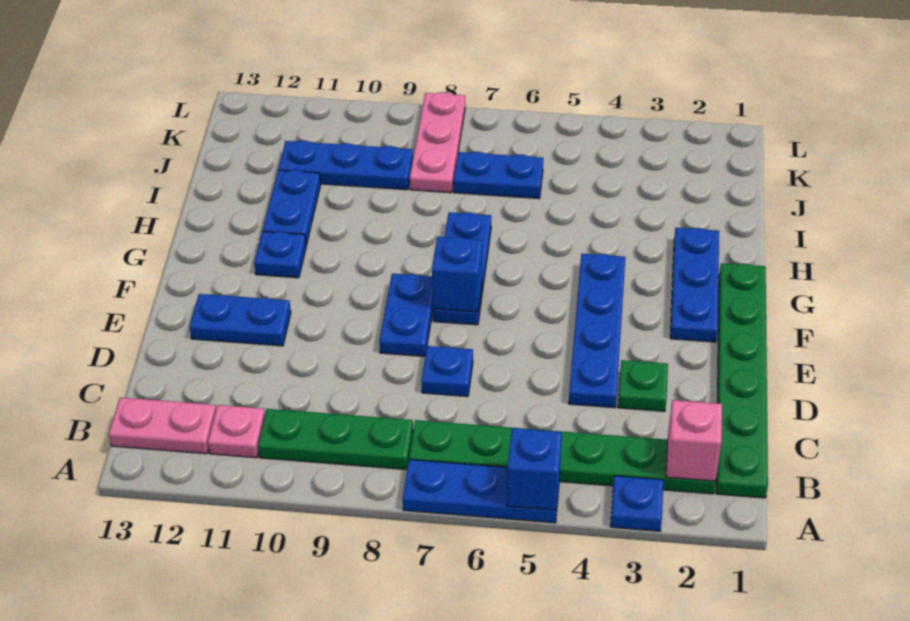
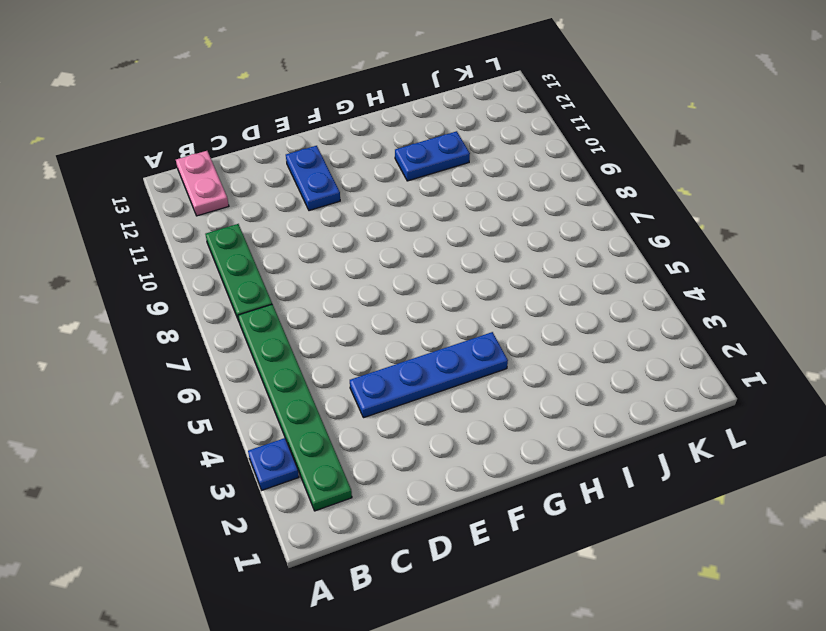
none -> blue plate A5:A7 level 1
none -> green plate B1:G1 level 1
none -> pink plate B11 level 1

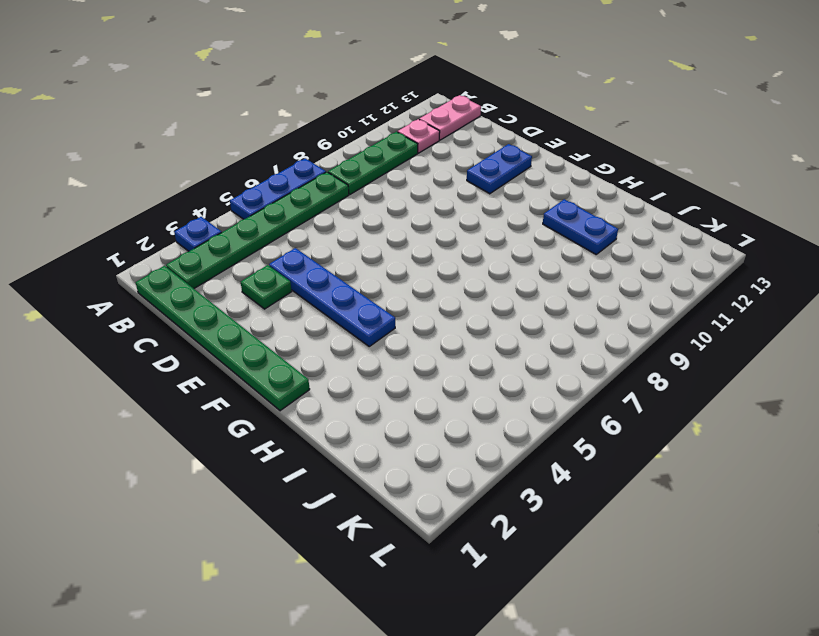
none -> blue plate D7 level 1
none -> blue plate E8:F8 level 1
none -> blue plate F2:H2 level 1

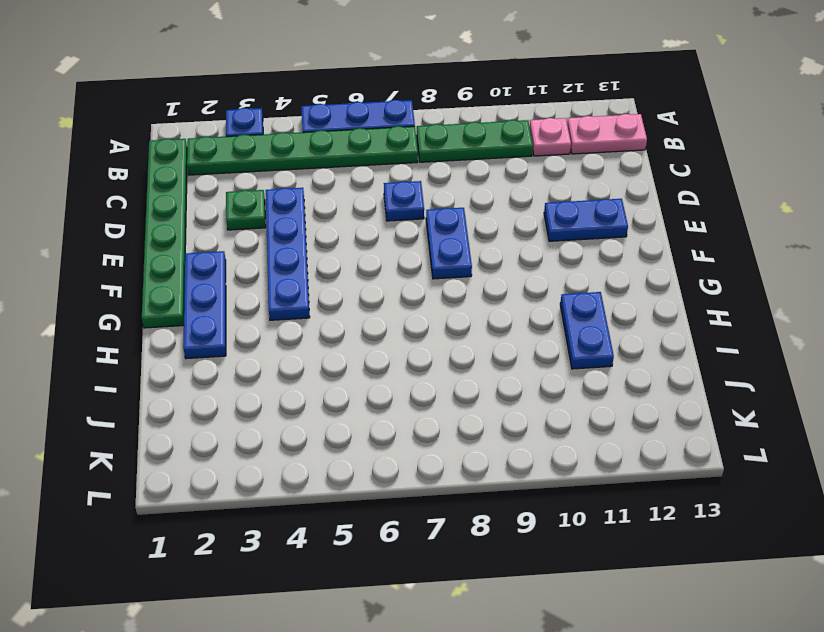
none -> blue plate F7:H7 level 1
none -> blue plate G11 level 1
none -> blue plate J6:J7 level 1

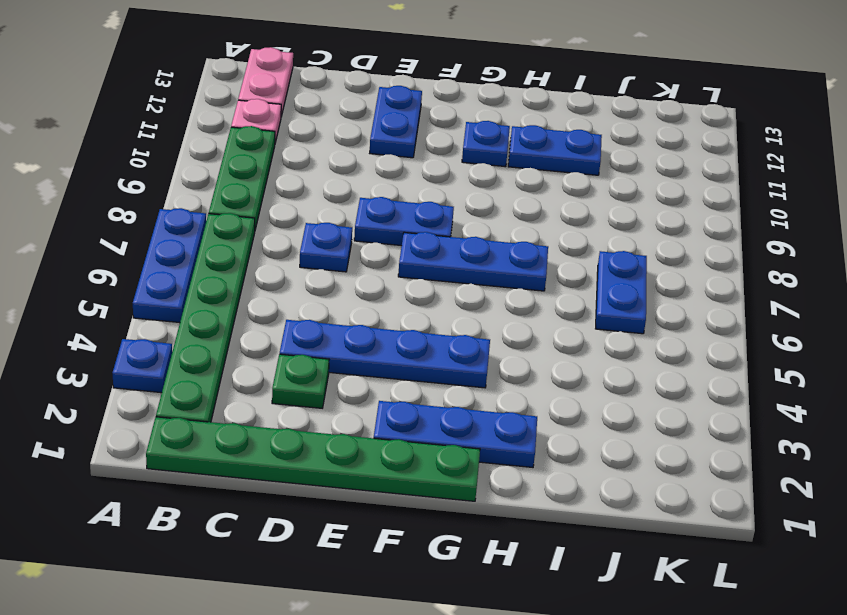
none -> pink plate J8:L8 level 1
none -> blue plate J9:J11 level 1
none -> blue brick A5 level 2

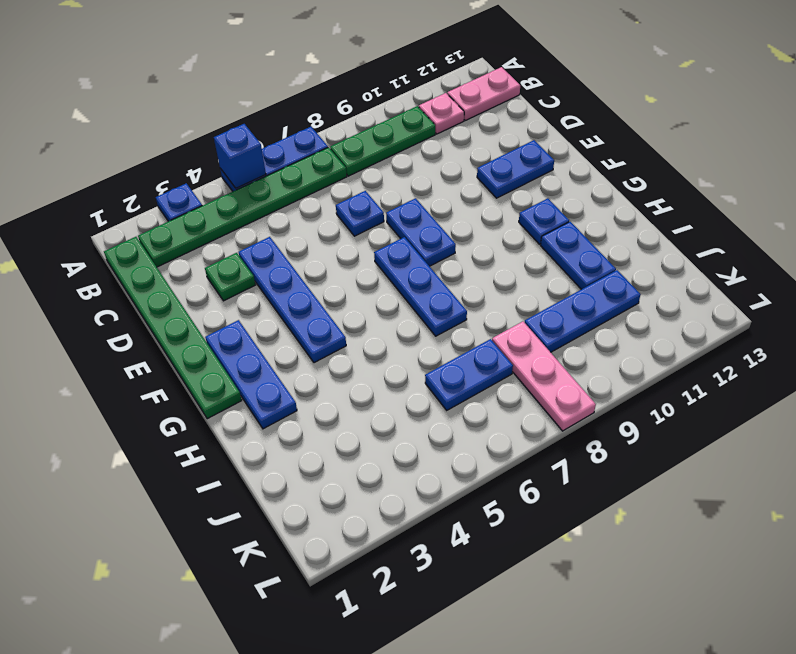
none -> pink brick B2 level 2
none -> blue brick F7 level 2

